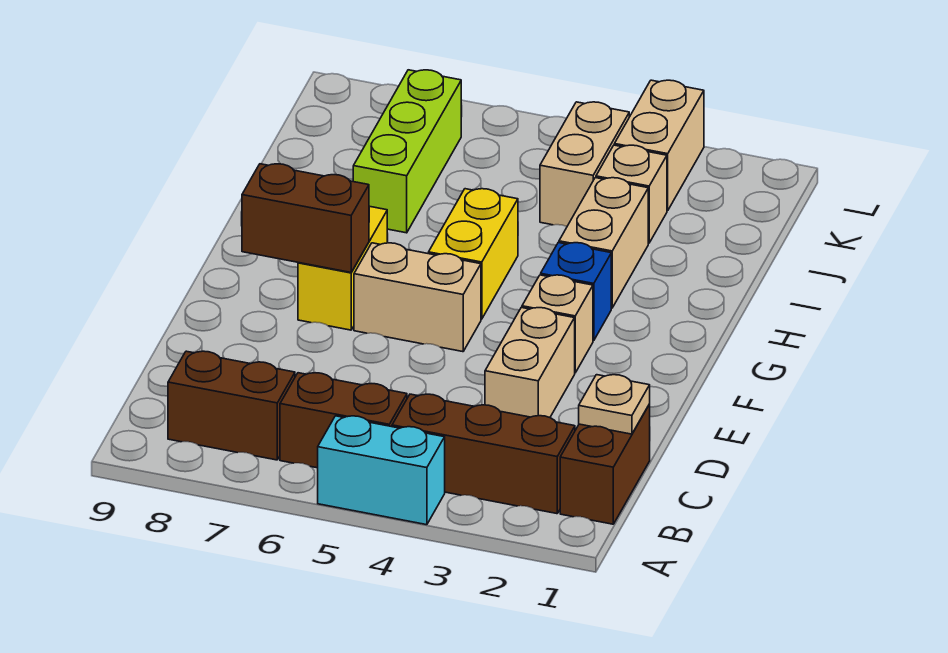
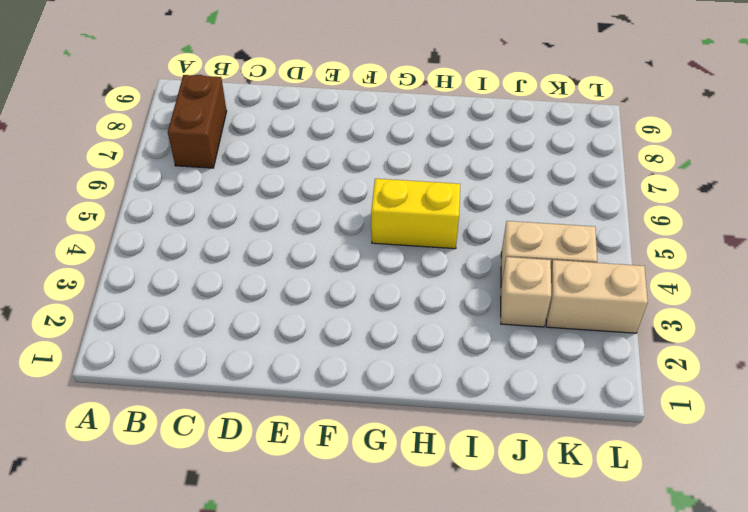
none -> cyan brick A4:A5 level 1
none -> brown brick B1:C1 level 1
none -> brown brick B2:B4 level 1

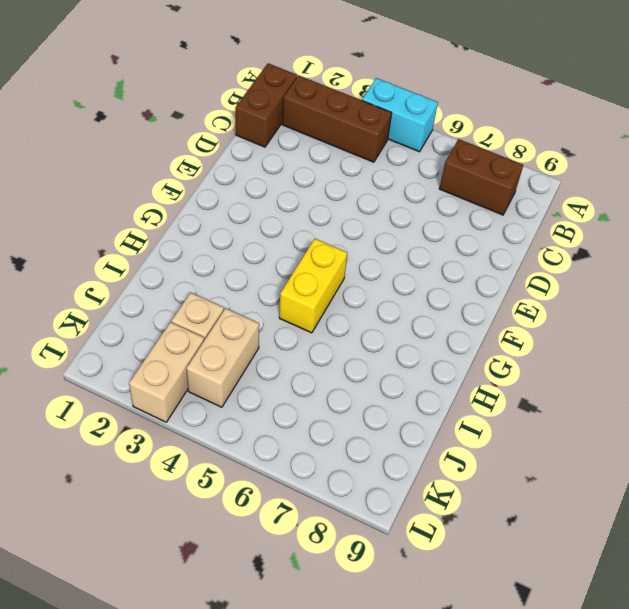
none -> brown brick B5:B6 level 1
none -> tan brick D3:E3 level 1
none -> tan brick F3 level 1

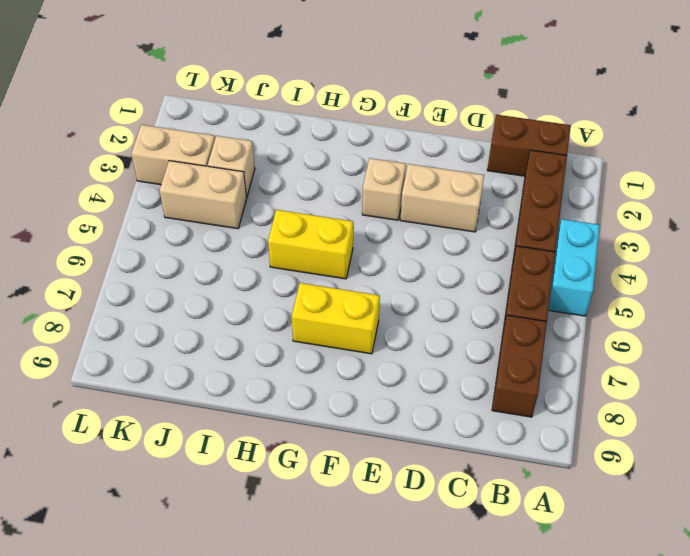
none -> tan brick F5:F6 level 1
none -> blue brick G3 level 1
none -> tan brick H3:I3 level 1

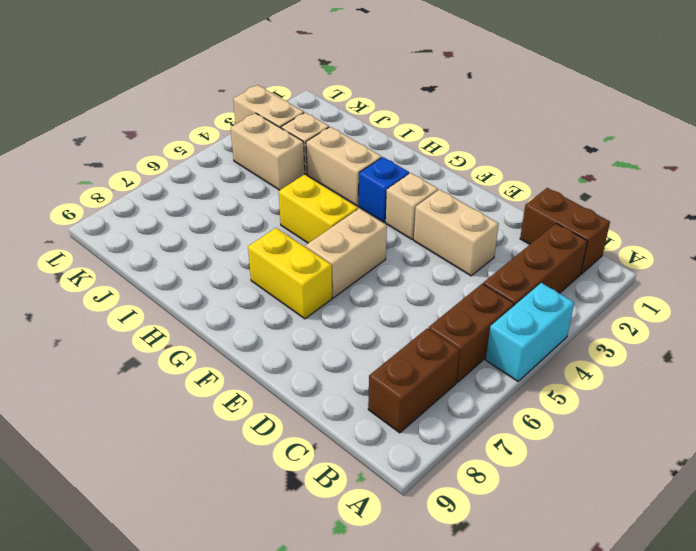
none -> lime brick I7:K7 level 1
none -> tan plate C1 level 2
none -> brown brick F7:F8 level 2

